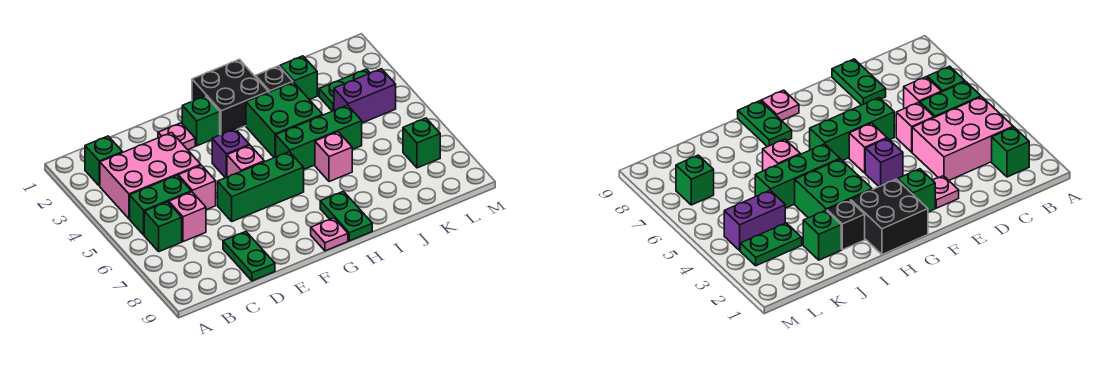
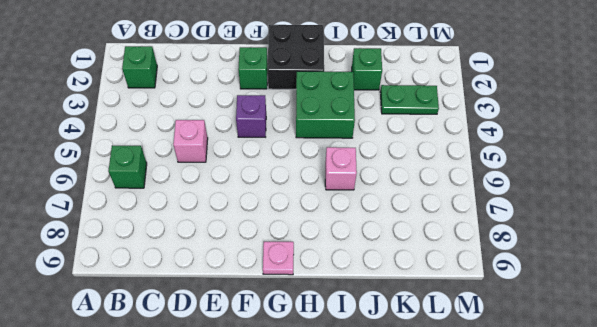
none -> pink brick B3:D4 level 1
none -> green brick B5:C5 level 1
none -> pink brick C6 level 1

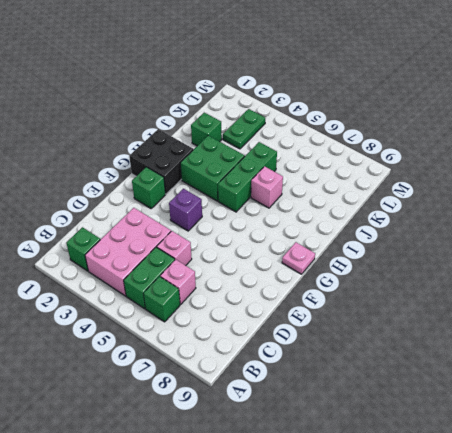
none -> green plate D8:D9 level 1
none -> pink plate E2 level 1
none -> green brick E6:G6 level 1

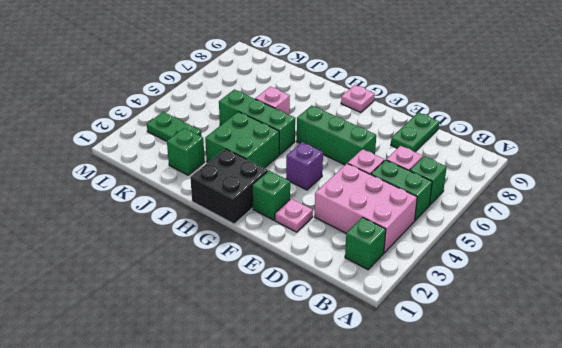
none -> pink brick F5 level 1
none -> green plate H8:H9 level 1
none -> black brick I2 level 1

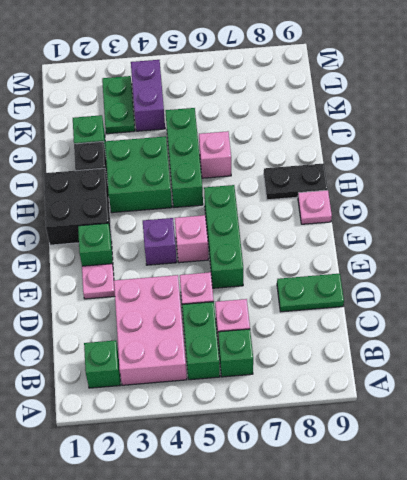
black plate H8:H9 level 1 -> green plate H8:H9 level 1
none -> green brick L7 level 1

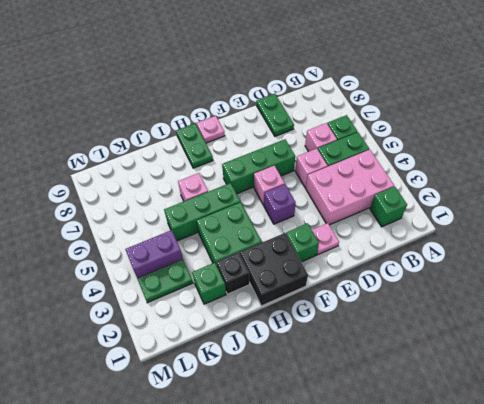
none -> green brick L7 level 1

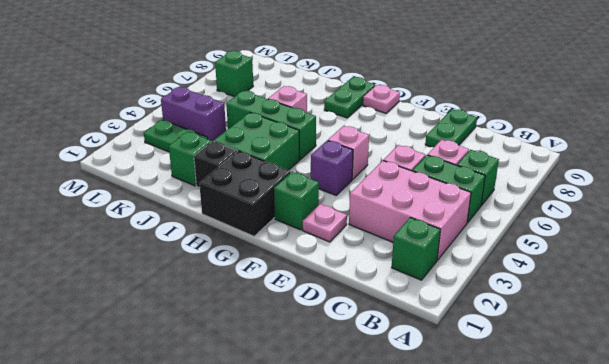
none -> green brick E6:G6 level 1

